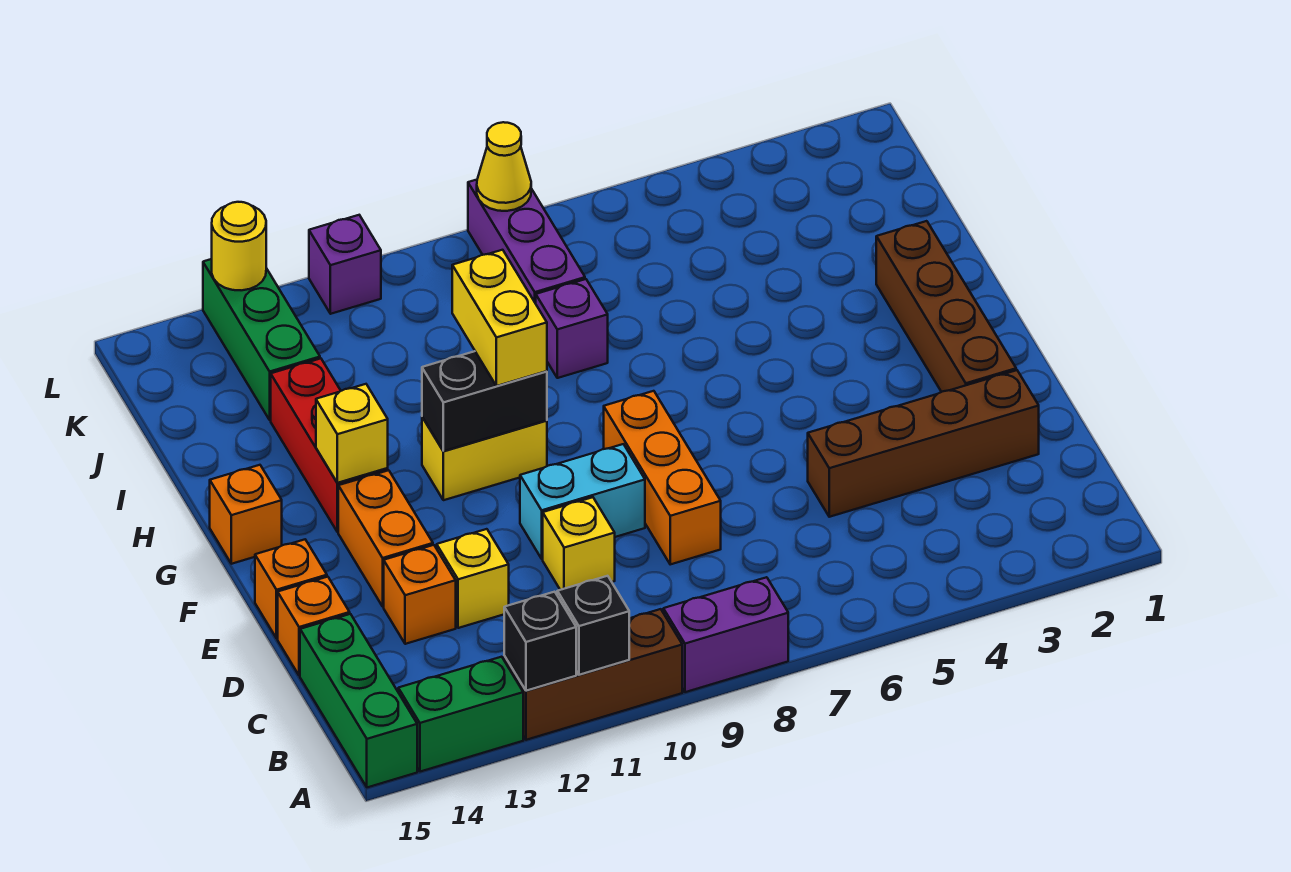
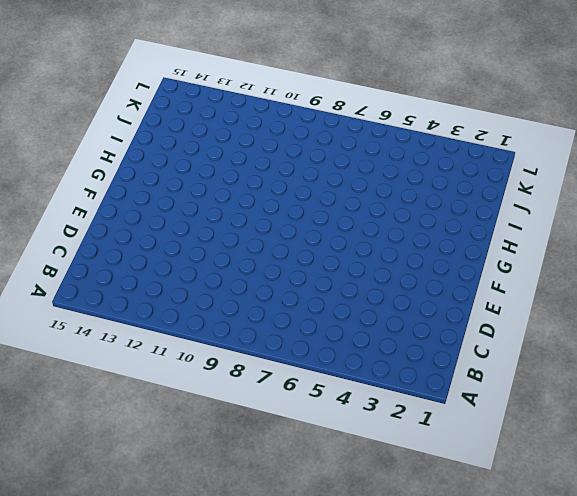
none -> purple brick A8:A9 level 1
none -> brown brick A10:A12 level 1
none -> green brick A13:A14 level 1

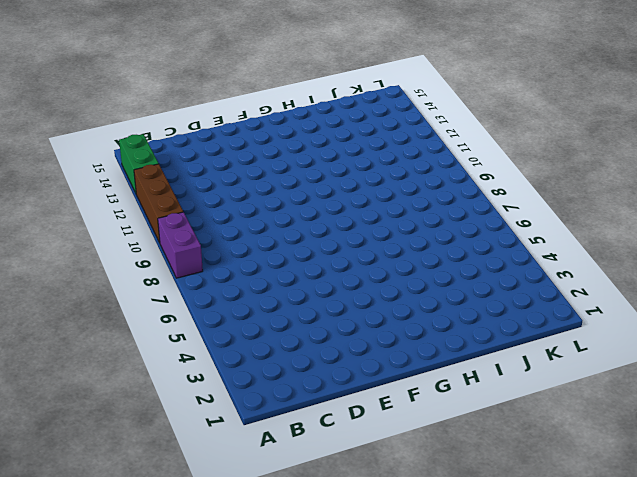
none -> green brick A15:C15 level 1
none -> brown brick D2:D5 level 1
none -> orange brick D8:F8 level 1

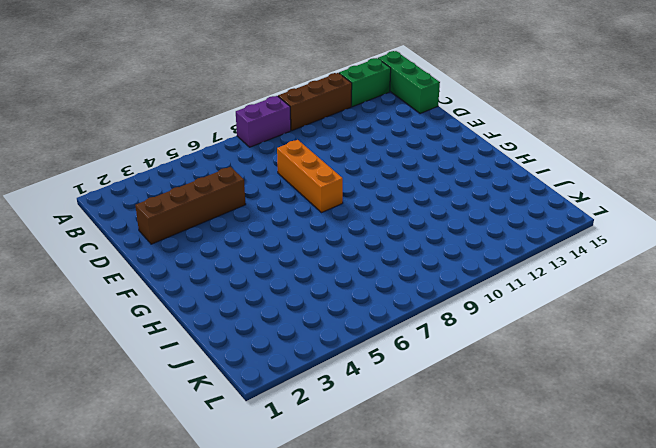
none -> yellow brick D10 level 1
none -> yellow brick D12 level 1
none -> orange brick D13 level 1

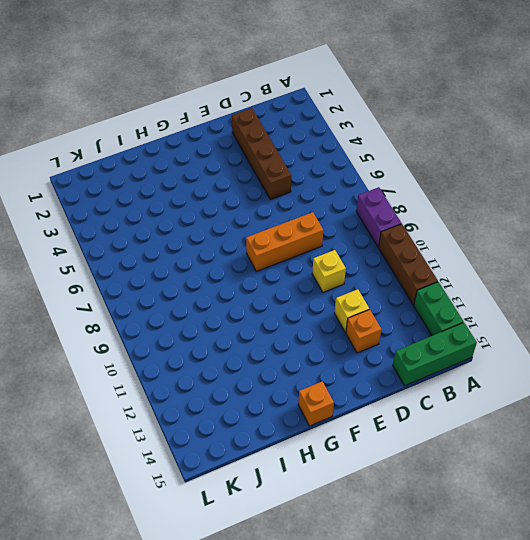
none -> orange brick D15 level 1
none -> brown brick E2:H2 level 1
none -> cyan brick E9:E10 level 1

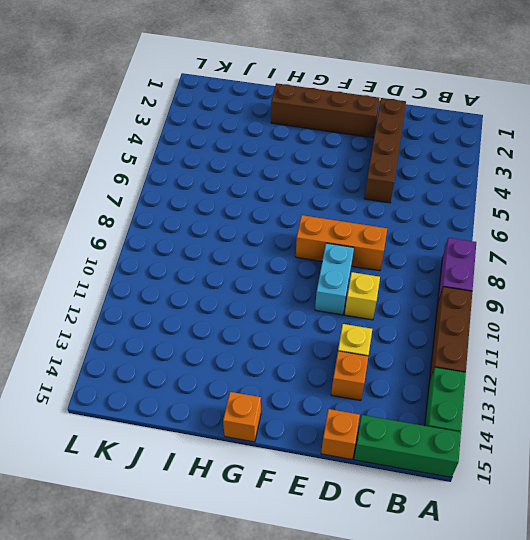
none -> orange brick E13:F13 level 1
none -> orange brick E15 level 1
none -> yellow brick G10:G11 level 1

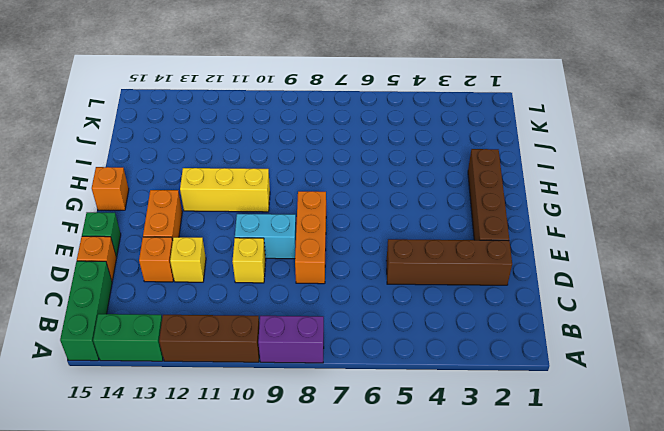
green brick E15 level 1 -> orange brick E15 level 1
yellow brick G10:G12 level 1 -> yellow brick G10:G11 level 1
none -> red brick G13:I13 level 1
none -> purple brick I8 level 1
none -> purple brick J8:L8 level 1

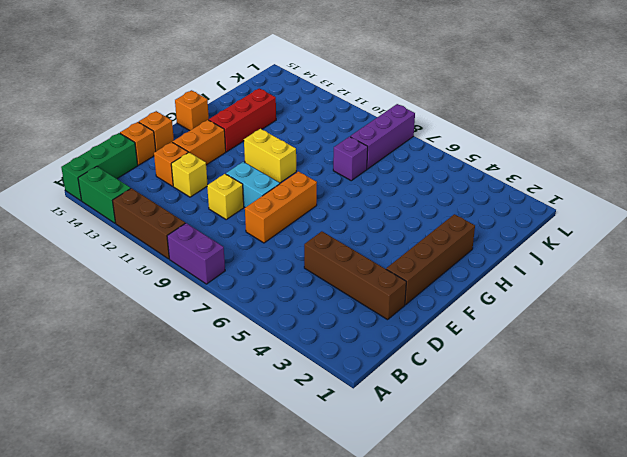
none -> green brick J13:L13 level 1
none -> purple brick L11 level 1
none -> black brick A11 level 2

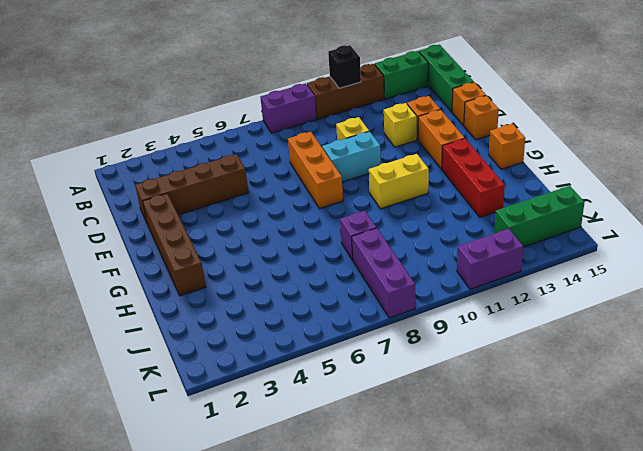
green brick K13:K15 level 1 -> green brick J13:L13 level 1
purple brick L11:L12 level 1 -> purple brick L11 level 1
none -> black brick A12 level 2
none -> black brick G10:G11 level 2
none -> yellow brick G13 level 2

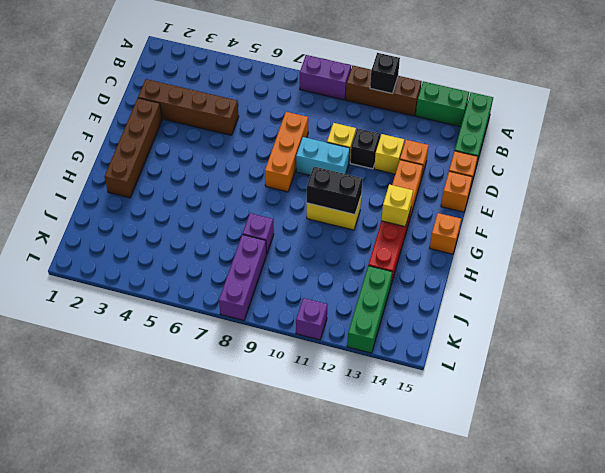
black brick D11 level 1 -> black brick A12 level 2
none -> yellow cone L8 level 2
none -> yellow round brick L13 level 2
none -> yellow brick G10:H10 level 3

